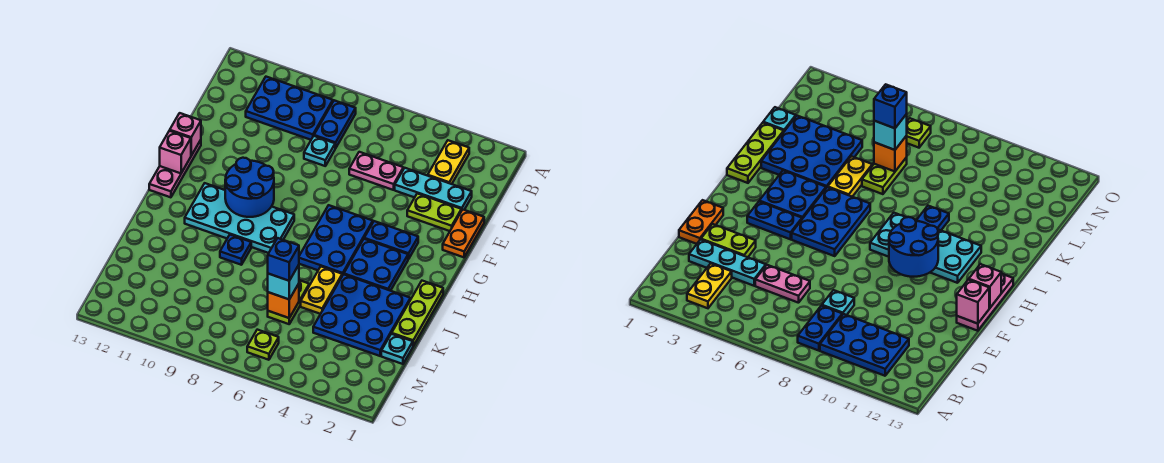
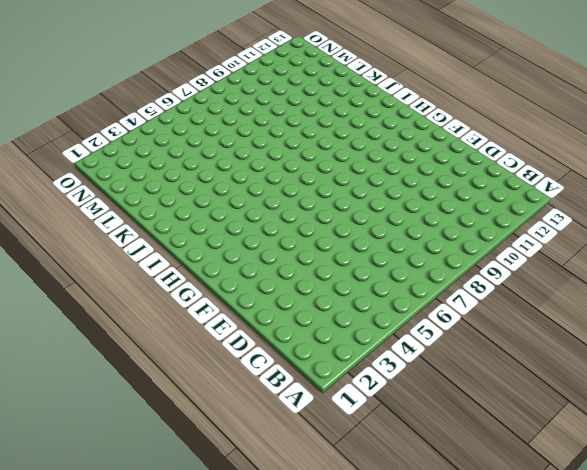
none -> yellow plate B3:C3 level 1
none -> blue plate B8:C8 level 1
none -> blue plate B9:C11 level 1

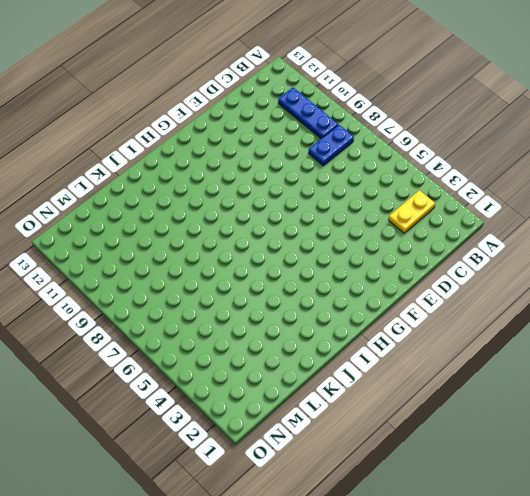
blue plate B9:B11 level 1 -> blue plate B9:C11 level 1
none -> cyan plate D2:D4 level 1
none -> pink plate D5:D6 level 1
none -> cyan plate D8 level 1

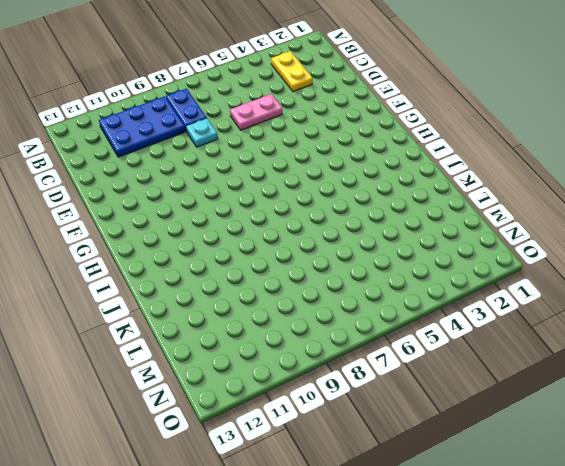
none -> cyan plate D2:D4 level 1
none -> orange plate E1:F1 level 1
none -> lime plate E2:E3 level 1

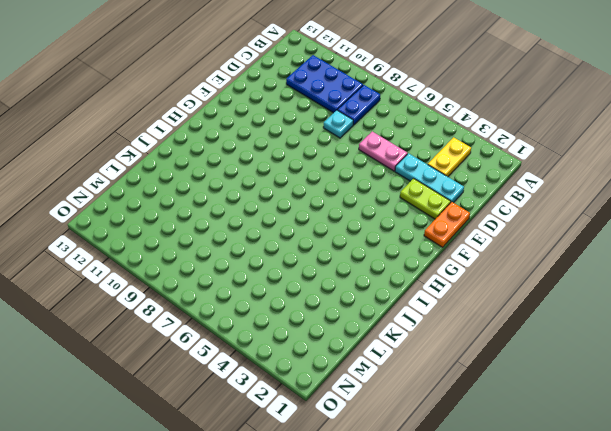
none -> pink plate F13:H13 level 1
none -> blue plate G3:G4 level 1
none -> blue plate G5:I6 level 1

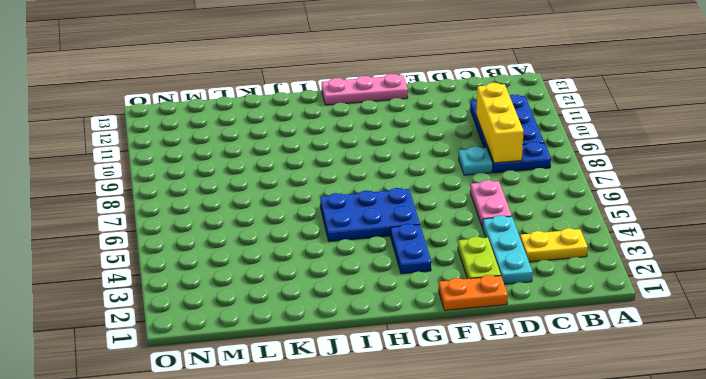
yellow brick C8:C10 level 2 -> none
none -> blue plate H3:I4 level 1
none -> cyan plate H8:I11 level 1
none -> lime plate I1:K1 level 1

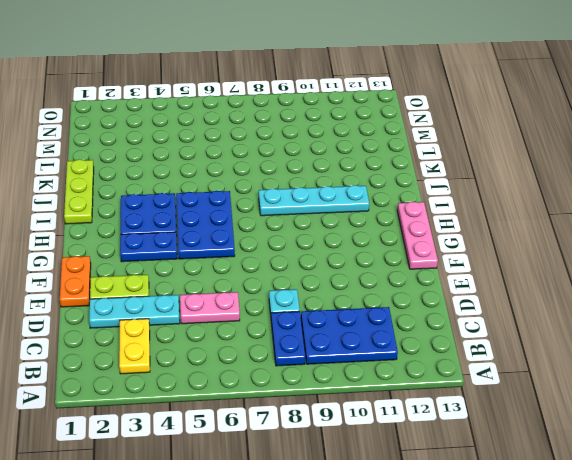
cyan plate I8:I11 level 1 -> cyan plate H8:I11 level 1
none -> blue plate J2:L4 level 1
none -> yellow plate J5:K5 level 1
none -> blue plate J9 level 1

